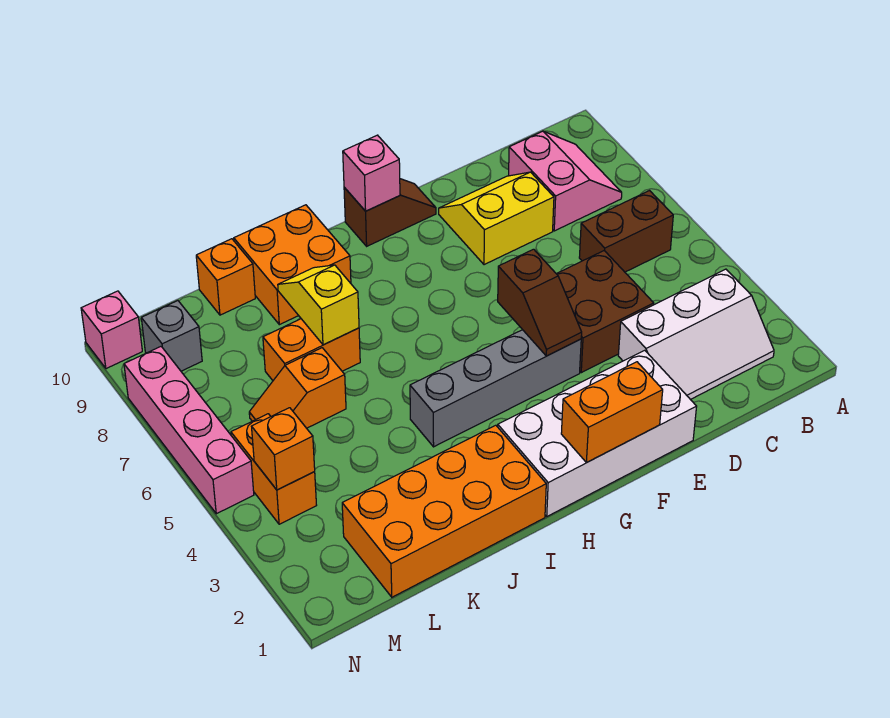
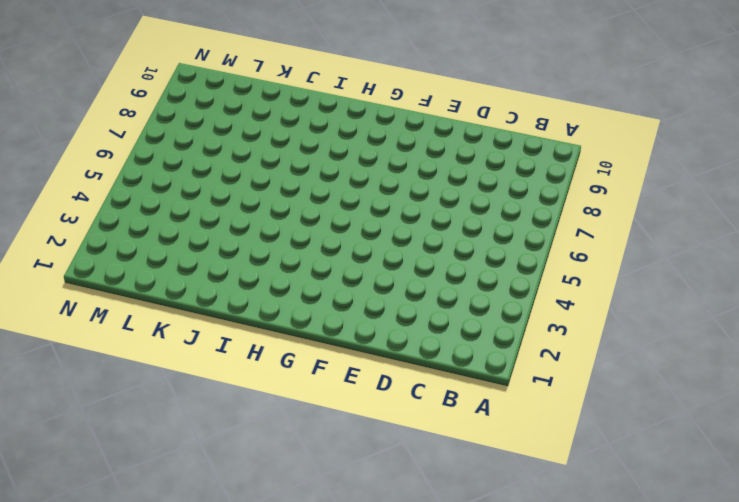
none -> white slope B2:D3 level 1 top 3
none -> brown brick B6:C6 level 1
none -> pink slope B8:C9 level 1 top C

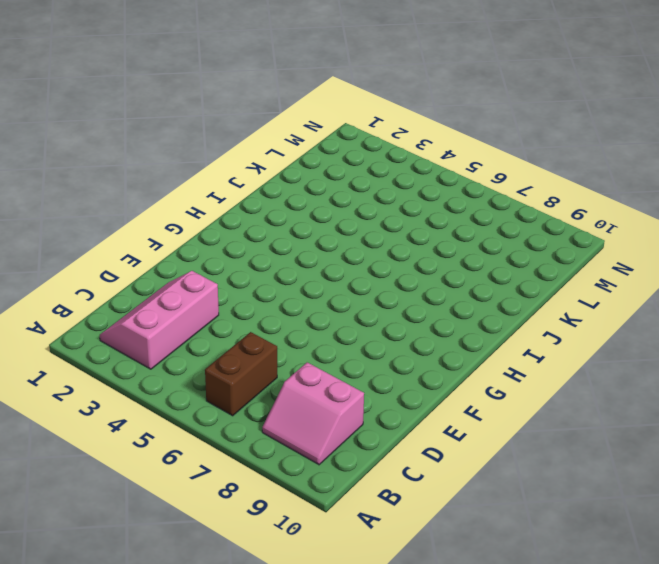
pink slope B2:D3 level 1 top 3 -> white slope B2:D3 level 1 top 3
none -> brown brick D4:E5 level 1
none -> yellow slope D8:E9 level 1 top 8
none -> white brick E1:H2 level 1

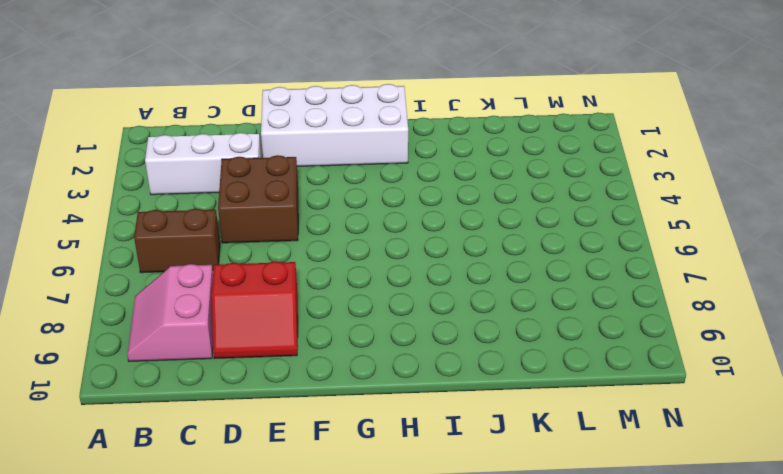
red slope D8:E9 level 1 top 8 -> yellow slope D8:E9 level 1 top 8
none -> grey brick F4:I4 level 1
none -> brown slope F10:G10 level 1 top G
none -> orange brick I1:L2 level 1

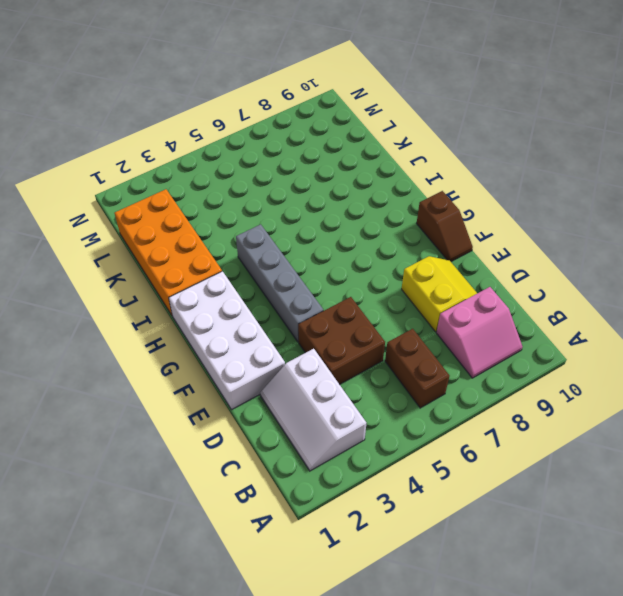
none -> orange brick I9:J10 level 1
none -> orange brick J7:K7 level 1
none -> orange slope K6:L6 level 1 top K

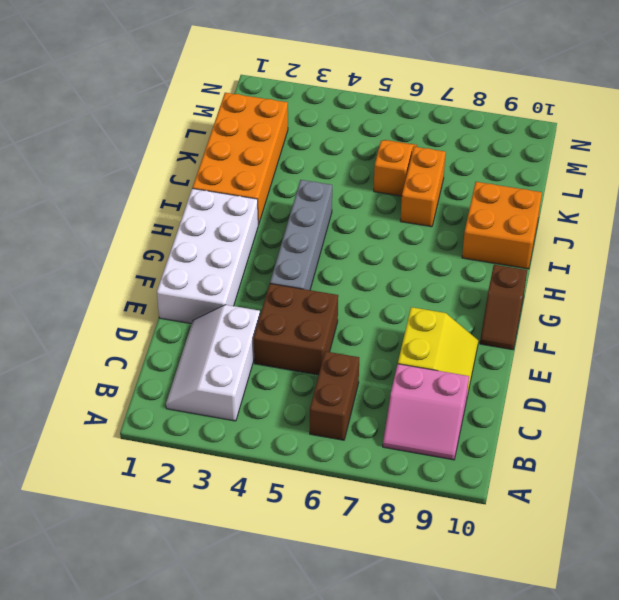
none -> orange brick K10 level 1
none -> orange brick M4:M5 level 1
none -> grey brick M9 level 1

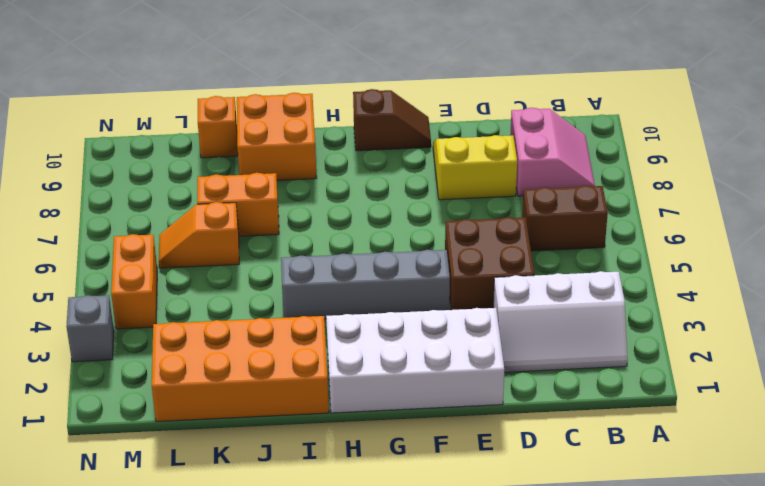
grey brick N3 level 1 -> grey brick M9 level 1
none -> pink brick N5:N8 level 1
none -> pink brick N10 level 1
none -> orange brick F1:G1 level 2

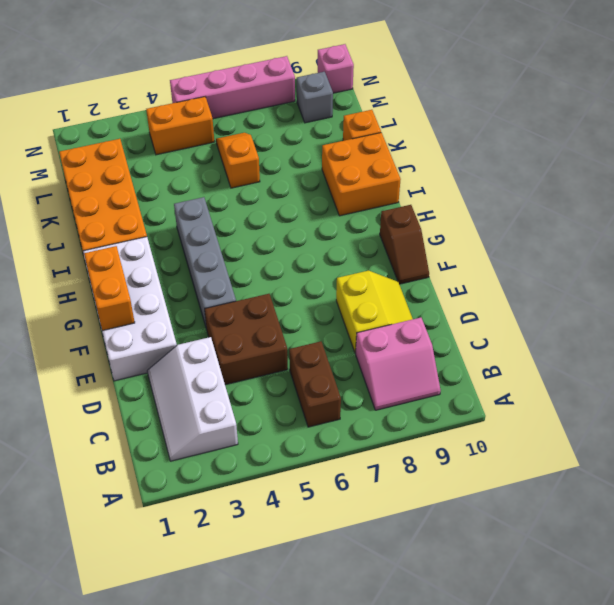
none -> orange brick J7:K7 level 1
none -> brown slope F4:F5 level 2 top 5
none -> pink brick G10 level 2

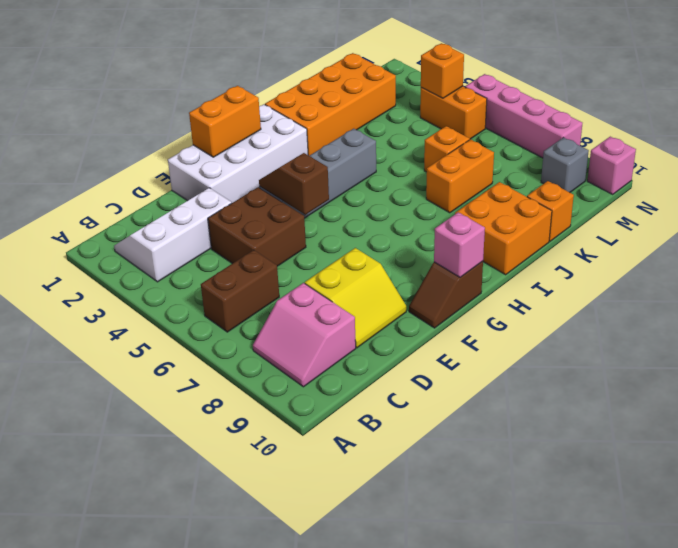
none -> yellow slope J7:J8 level 2 top 7

